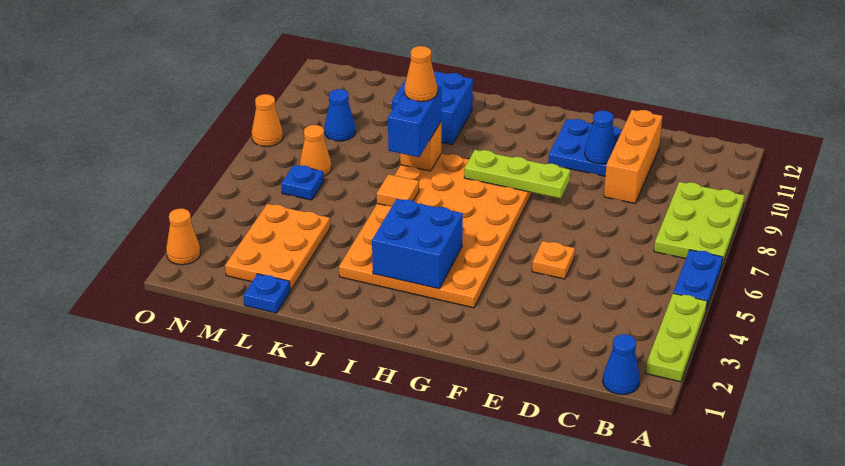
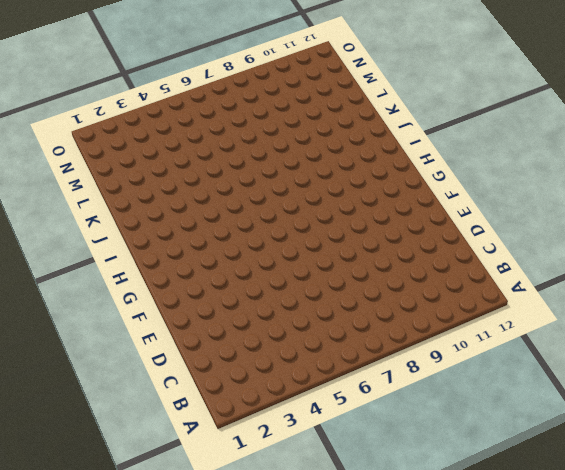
none -> lime plate A2:A4 level 1
none -> blue plate A5:A6 level 1
none -> lime plate A7:B9 level 1

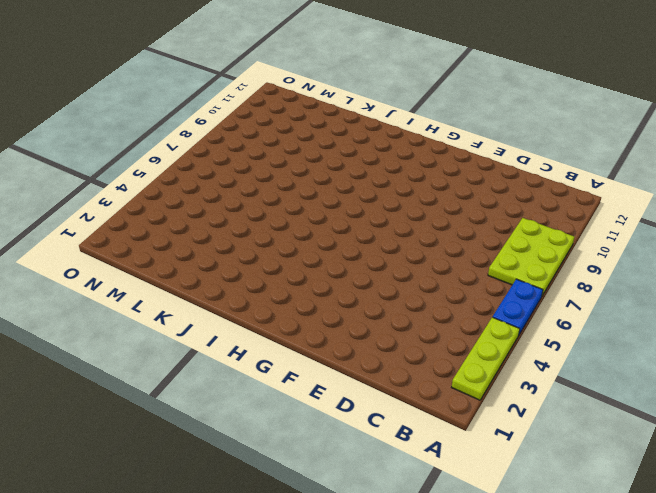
none -> blue cone B1 level 1
none -> orange brick D9:D11 level 1
none -> orange plate E5 level 1

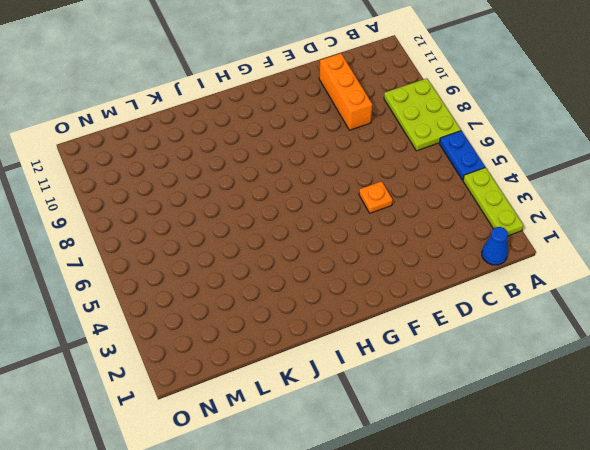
none -> blue plate E10:F11 level 1
none -> orange plate G3:J8 level 1
none -> blue brick J10:K11 level 1

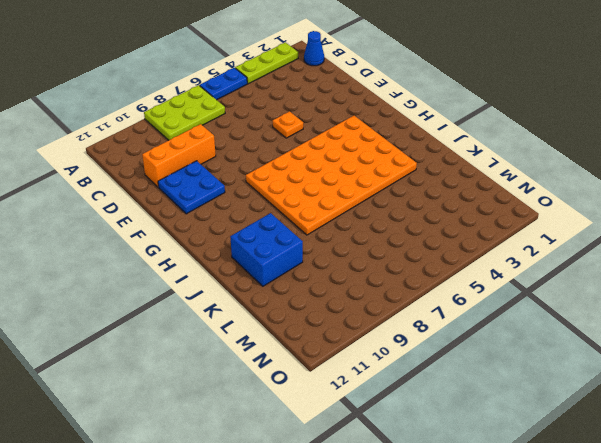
none -> blue plate L1 level 1
none -> orange plate L2:M4 level 1
none -> blue plate M6 level 1

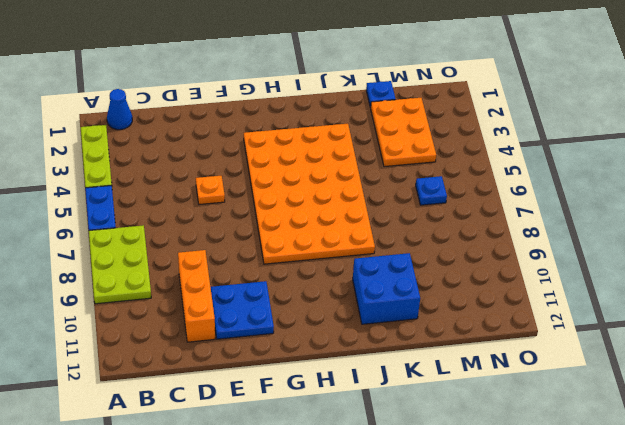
none -> orange cone M7 level 1
none -> blue cone M9 level 1
none -> orange cone O2 level 1

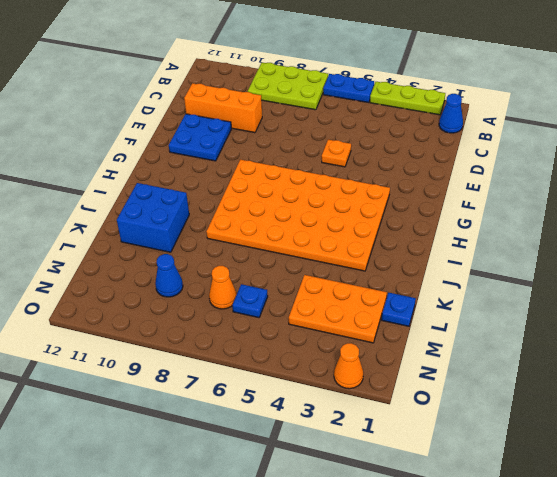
none -> orange cone O8 level 1
none -> blue cone E10 level 2
none -> lime plate F8:H8 level 2

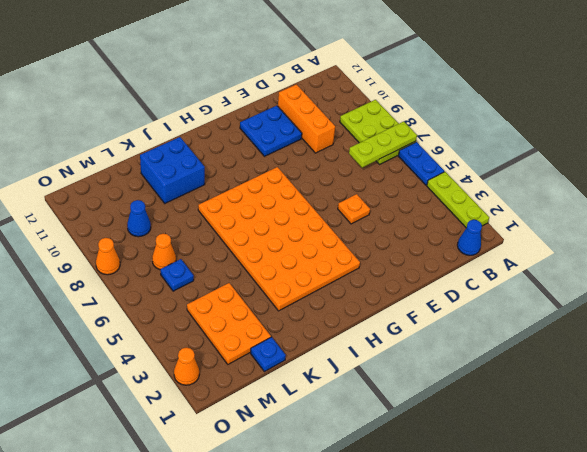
lime plate A7:C7 level 2 -> lime plate F8:H8 level 2
none -> blue cone E10 level 2
none -> blue brick H3:I4 level 2
none -> orange tile J6 level 2

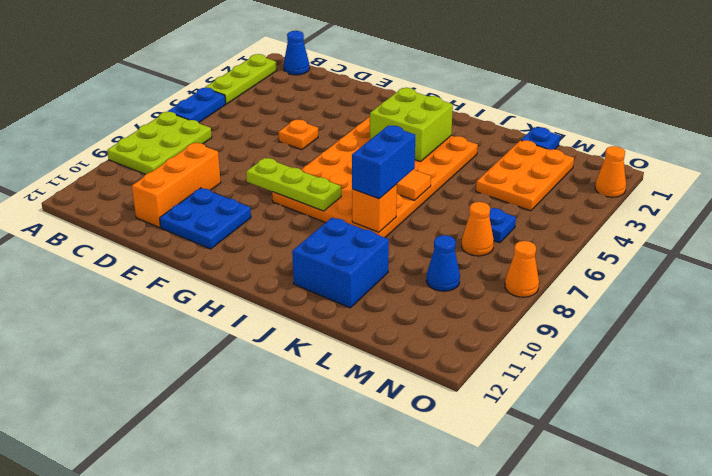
lime brick H3:I4 level 2 -> blue brick H3:I4 level 2
none -> blue cone E10 level 2
none -> orange cone J8 level 4

